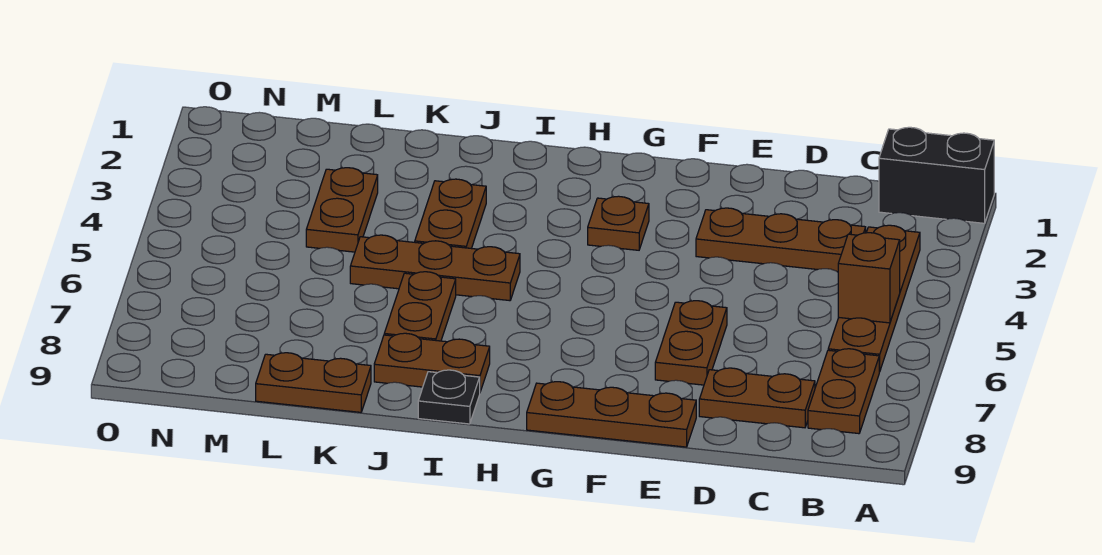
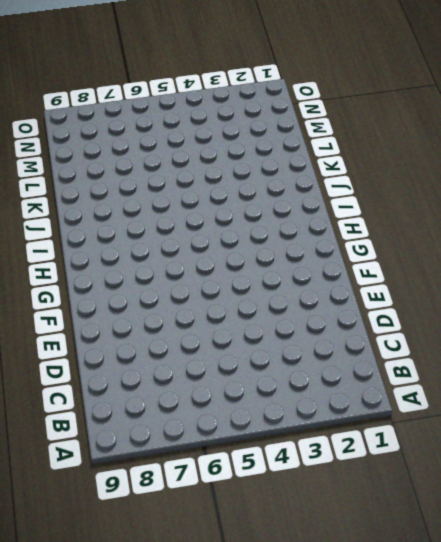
none -> black brick A1:B1 level 1
none -> brown plate B3:B6 level 1
none -> brown plate B7:B8 level 1

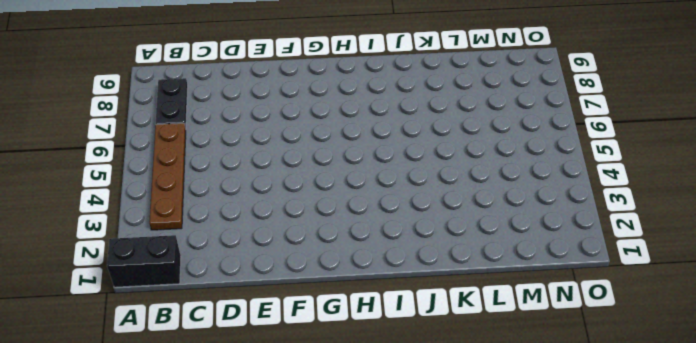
black plate B7:B8 level 1 -> brown plate B7:B8 level 1
none -> brown plate C3:E3 level 1
none -> brown plate C8:D8 level 1
none -> brown plate E6:E7 level 1

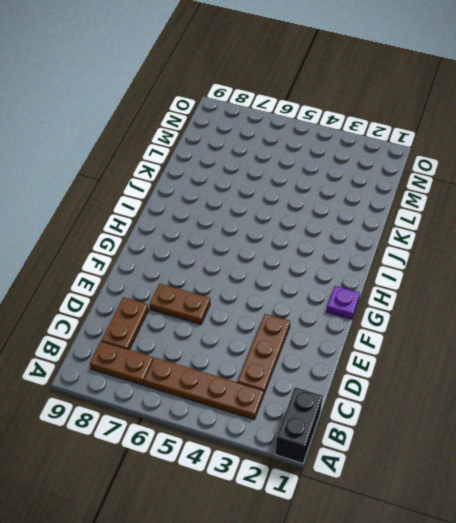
purple plate G1 level 1 -> none
none -> brown plate E9:G9 level 1
none -> brown plate G3 level 1
none -> brown plate I5:K5 level 1

